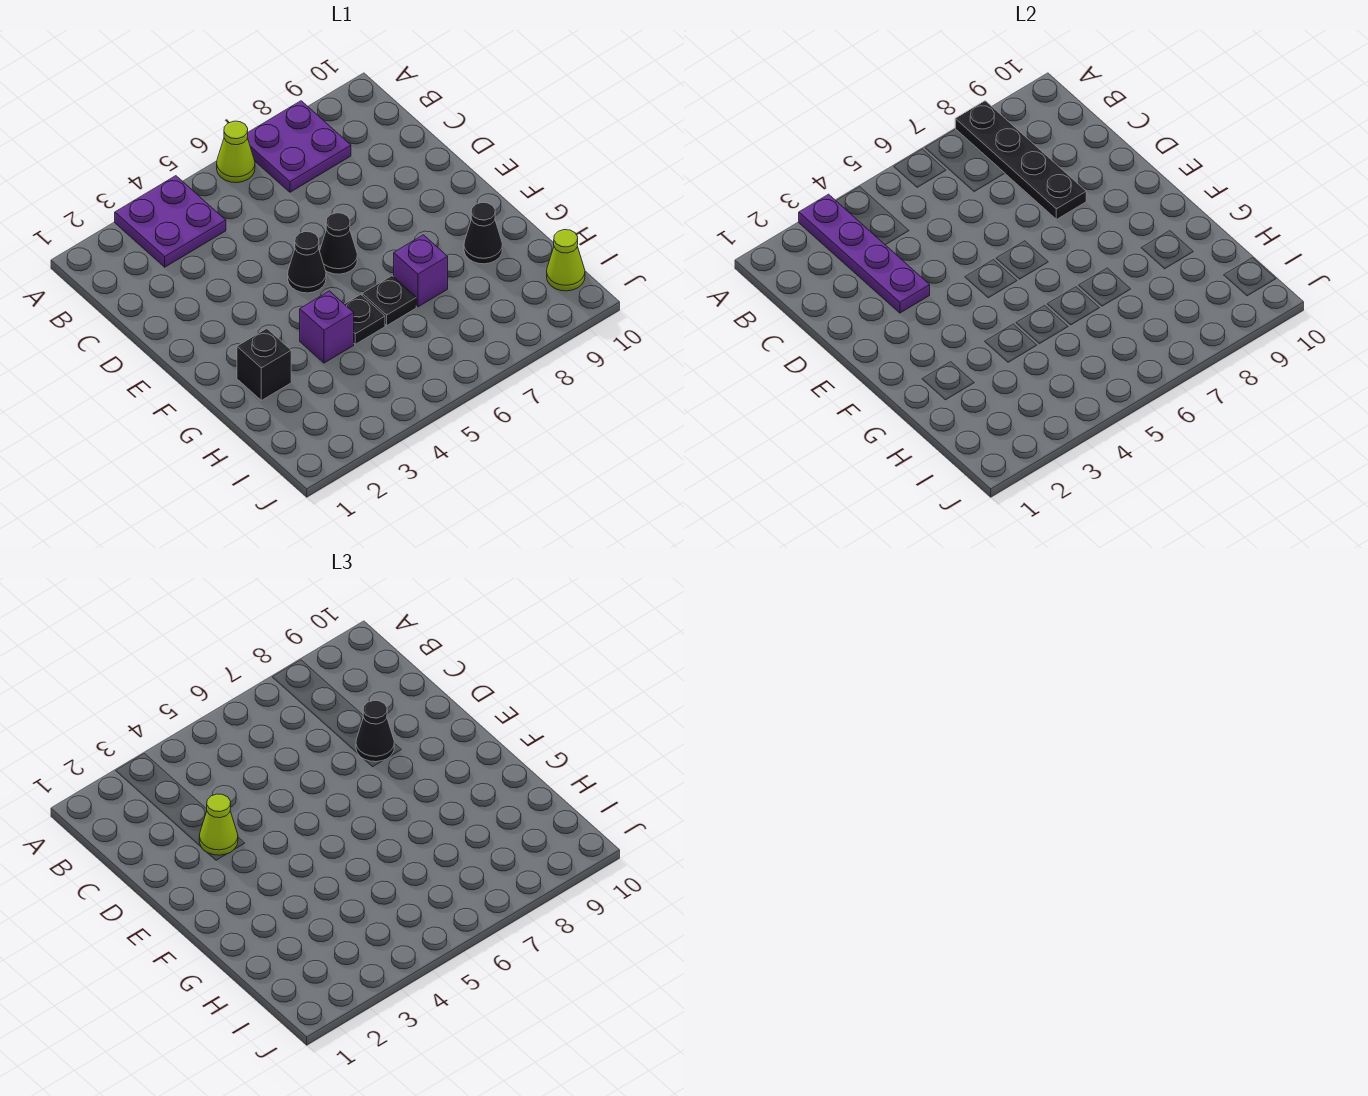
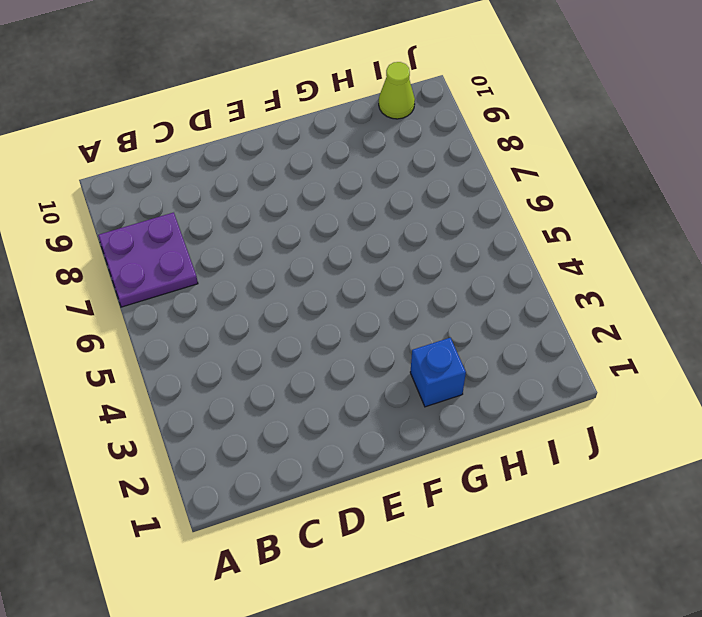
blue brick G2 level 1 -> black brick G2 level 1
none -> purple plate A3:B4 level 1
none -> lime cone A6 level 1
none -> black cone E5 level 1

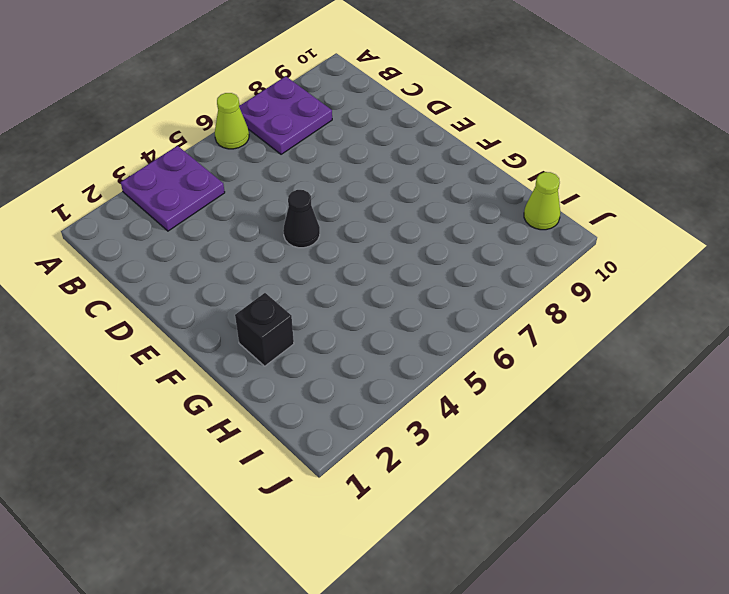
none -> black cone E6 level 1
none -> purple brick G4 level 1
none -> black plate G5 level 1

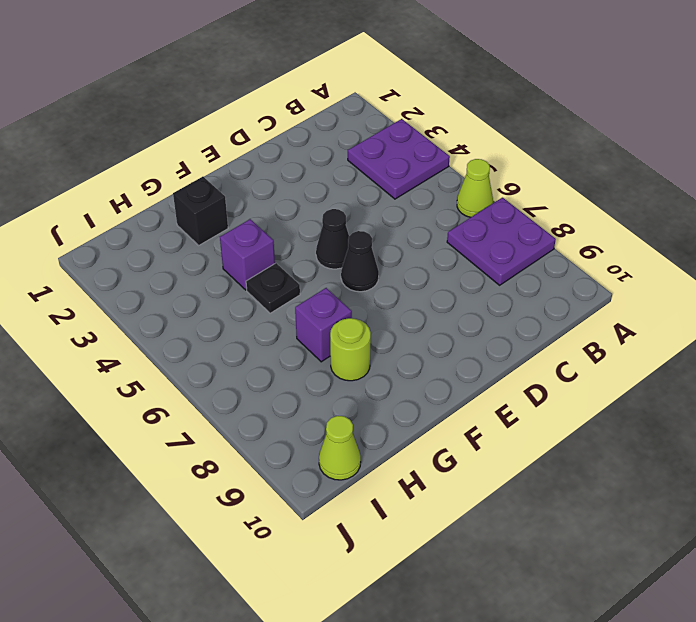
lime round brick G8 level 1 -> none
none -> black plate G6 level 1
none -> black cone G9 level 1
none -> purple plate A3:D3 level 2

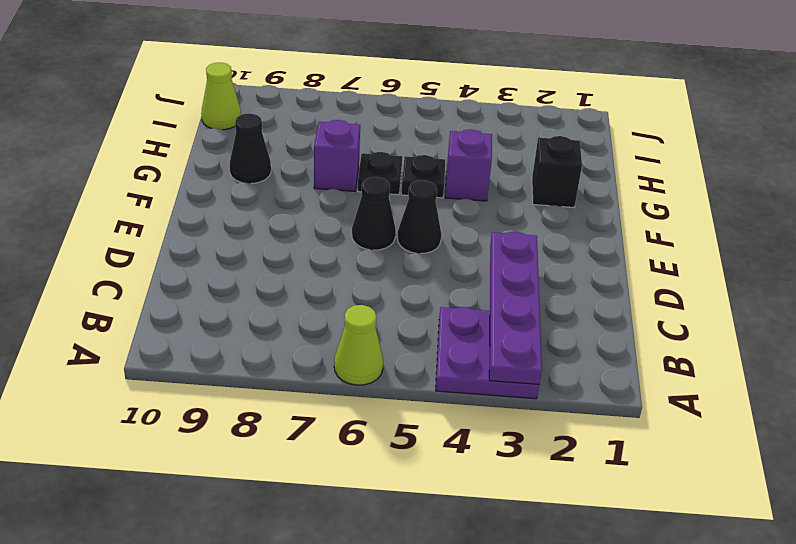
none -> purple plate A7:B8 level 1
none -> black plate A8:D8 level 2
none -> lime cone D3 level 3

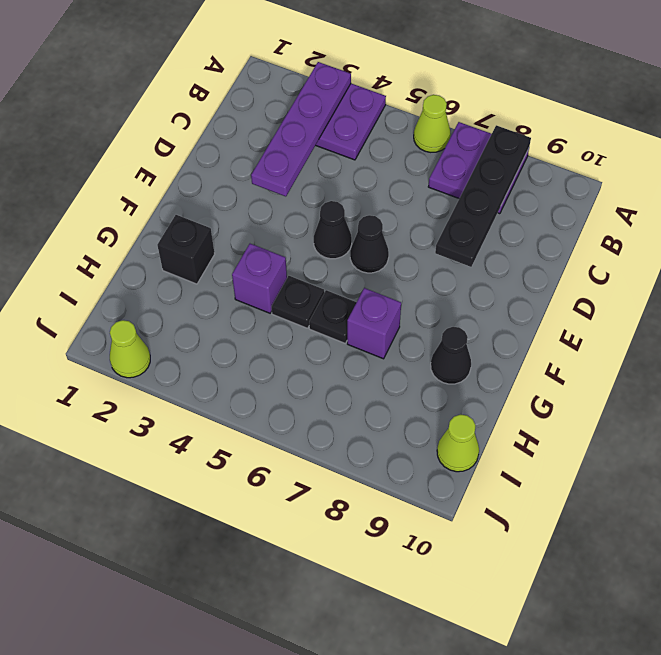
lime cone J2 level 1 -> lime cone D3 level 3
none -> black cone D8 level 3

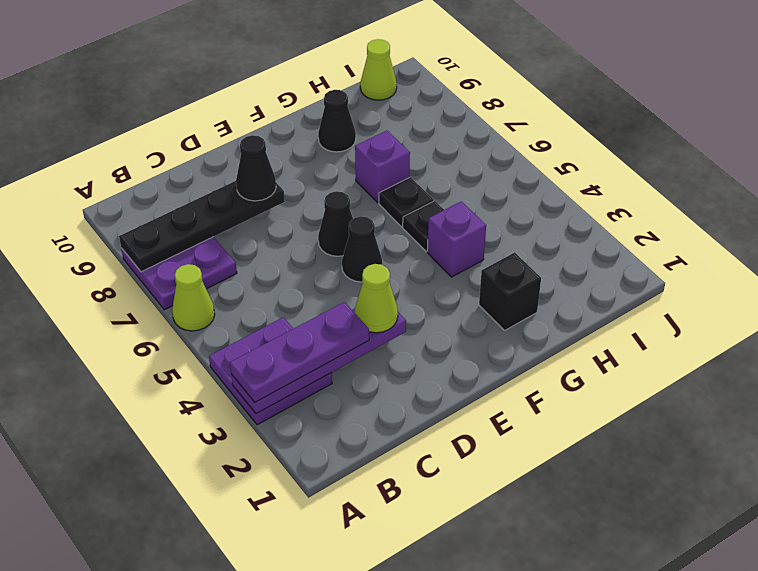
purple plate A3:C3 level 3 -> none

